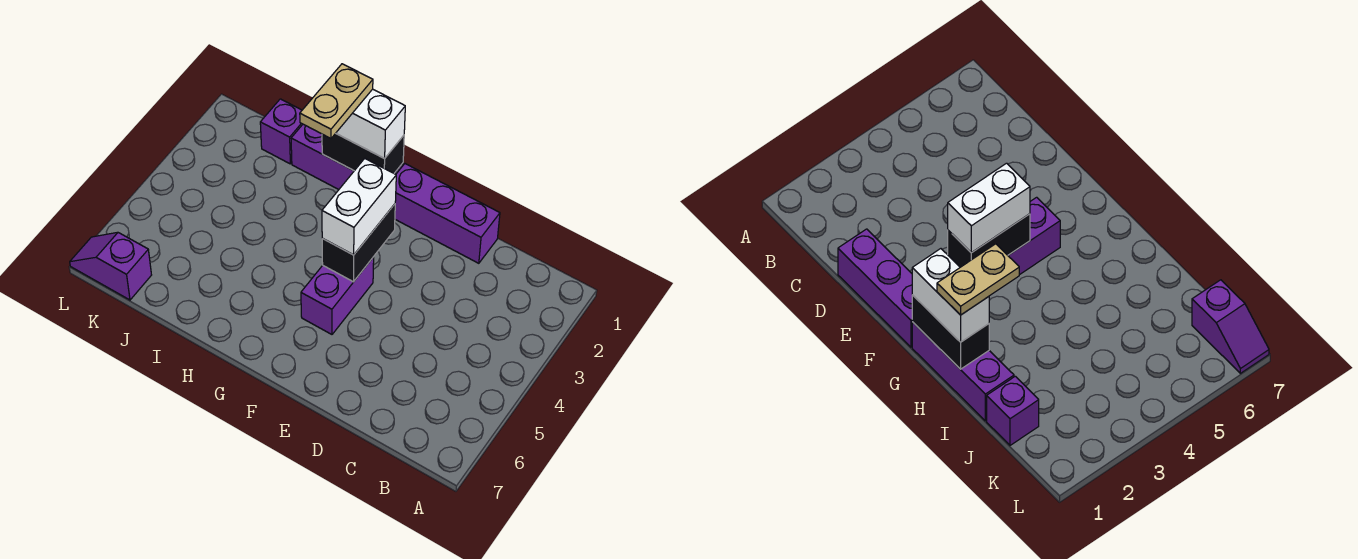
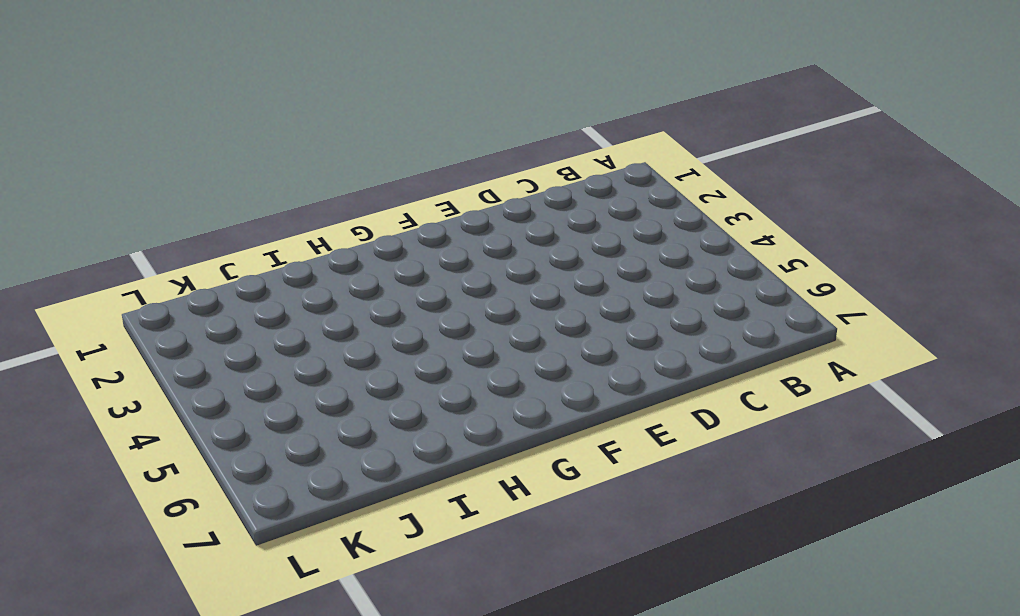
none -> purple brick D1:F1 level 1
none -> purple brick F4:F5 level 1

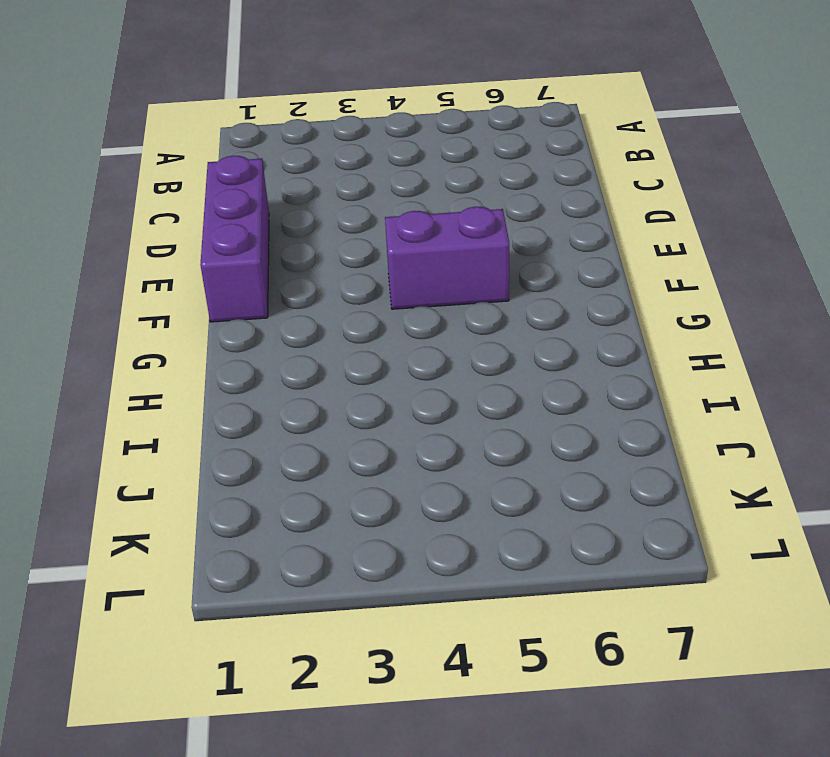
none -> purple brick G1:I1 level 1
none -> purple brick J1 level 1

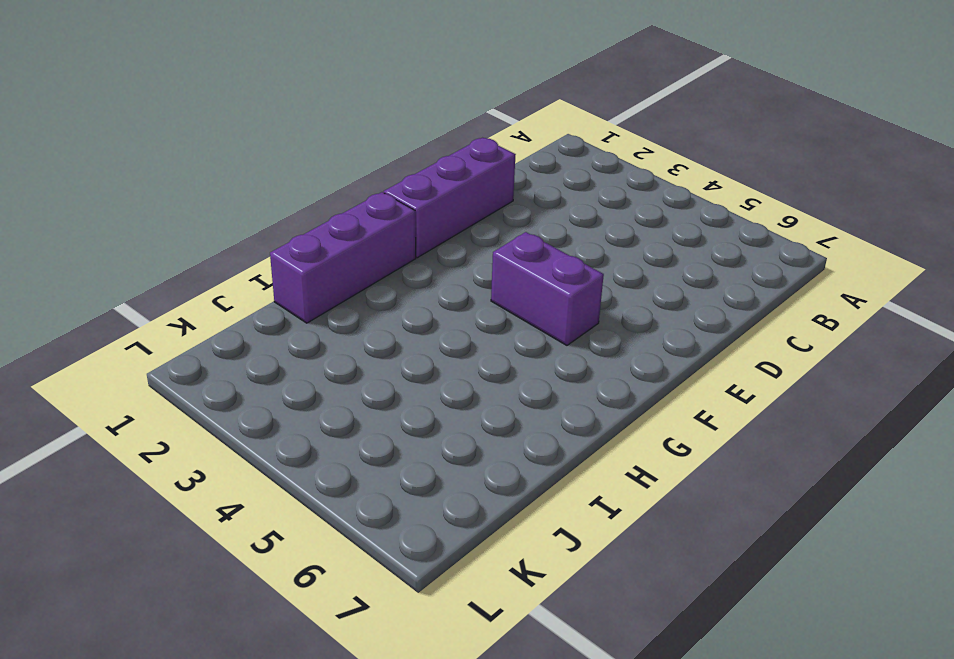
none -> purple brick J1 level 1
none -> purple slope K7:L7 level 1 top K

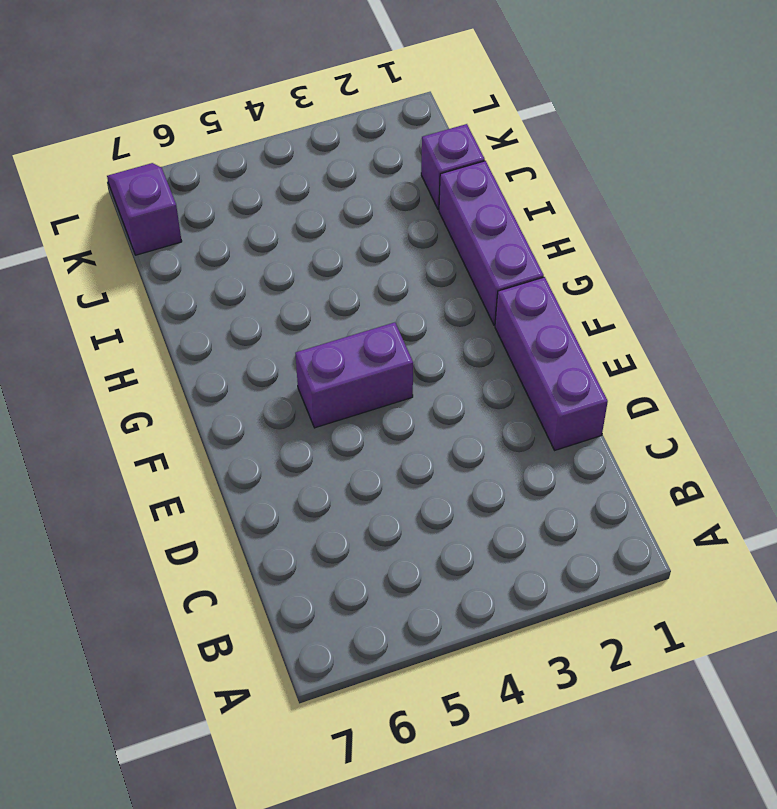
none -> black brick F3:F4 level 2
none -> black brick G1:H1 level 2

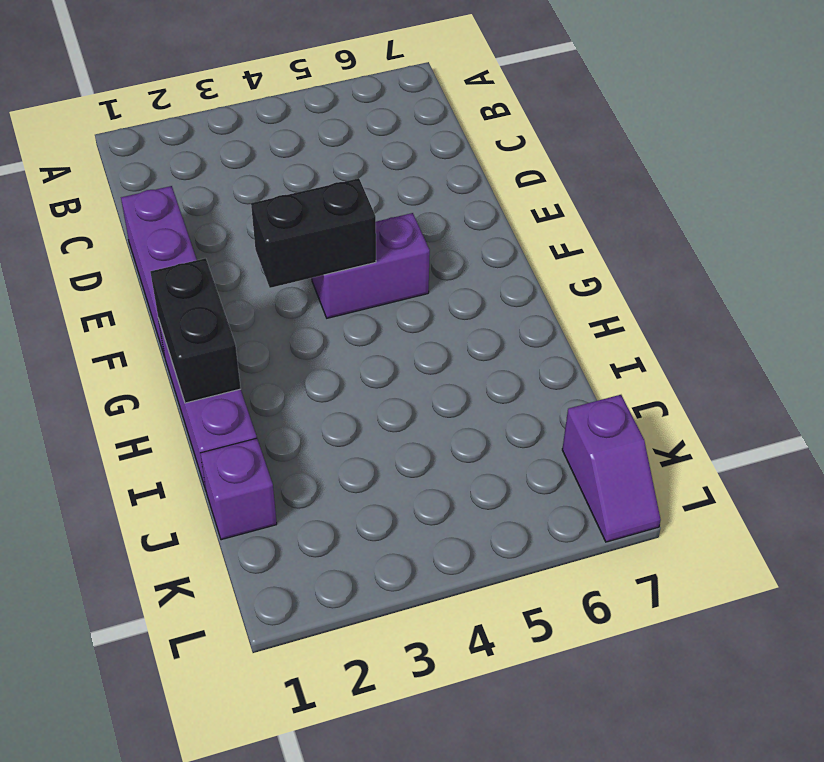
none -> white brick F3:F4 level 3
none -> white brick G1:H1 level 3

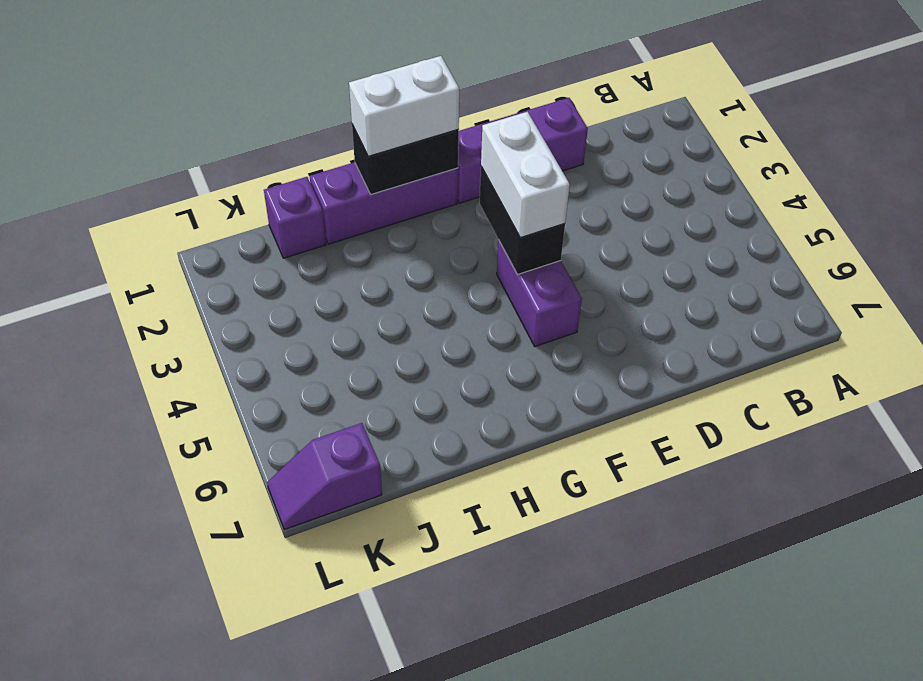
none -> tan plate H1:H2 level 4

